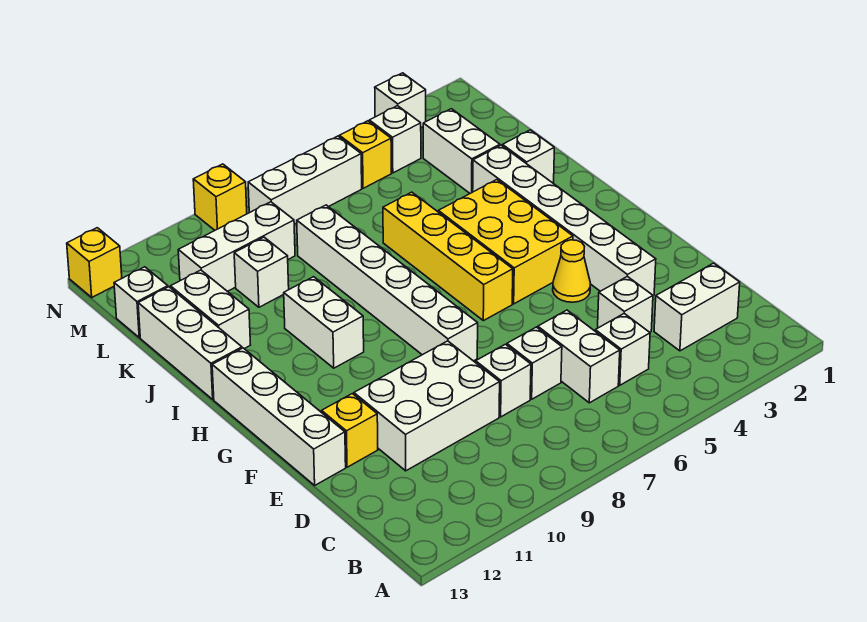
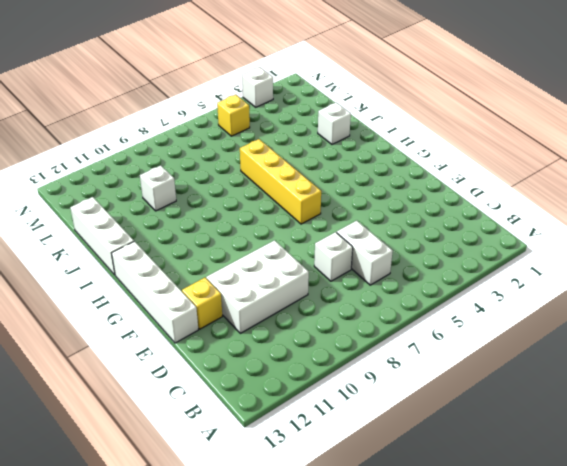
none -> white brick C2:C3 level 1
none -> white brick C5 level 1
none -> white brick D4 level 1

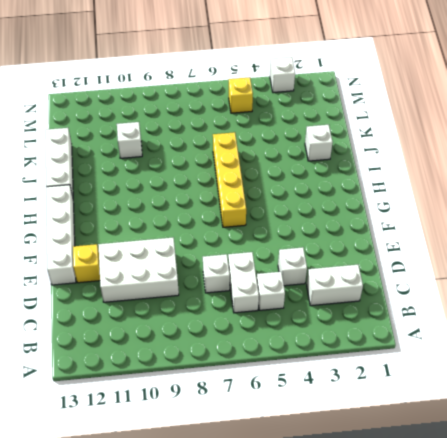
none -> white brick D8 level 1
none -> white brick E3:J3 level 1
none -> yellow cone F4 level 1

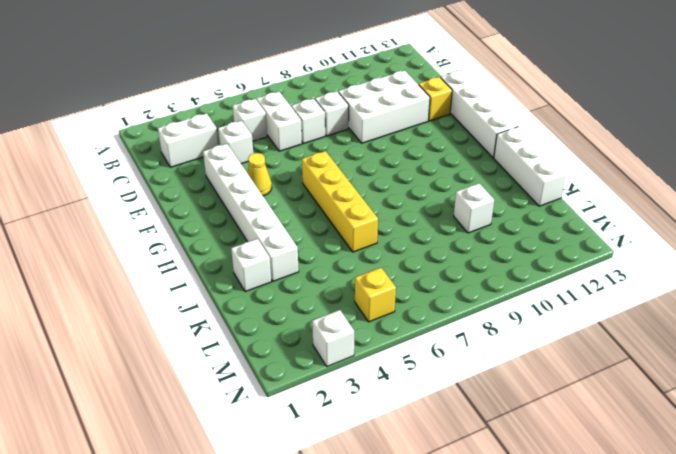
none -> white brick F8:K8 level 1
none -> yellow brick G4:I5 level 1
none -> white brick H10:I10 level 1

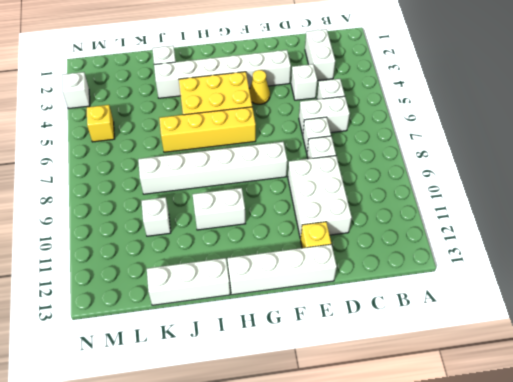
none -> white brick J12:K12 level 1
none -> white brick K3:L3 level 1
none -> white brick L9:L11 level 1

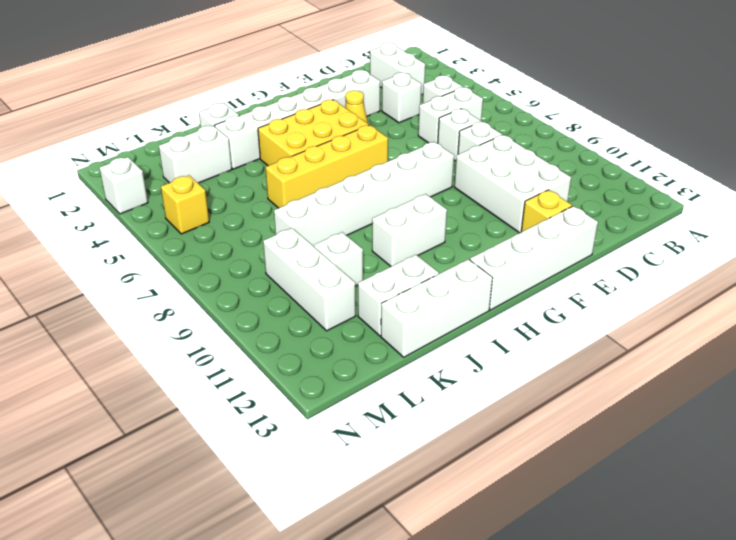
none -> white brick L13 level 1
none -> white brick M4 level 1
none -> white brick M6:M8 level 1

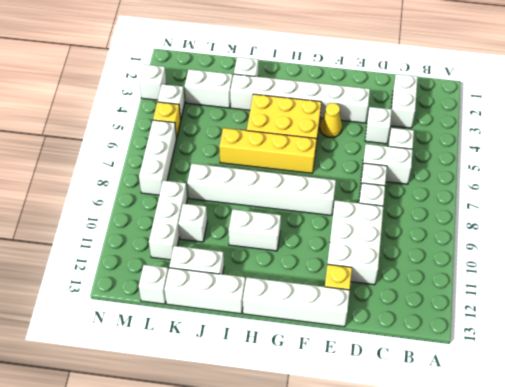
none -> yellow brick N9 level 1
none -> yellow brick N13 level 1

